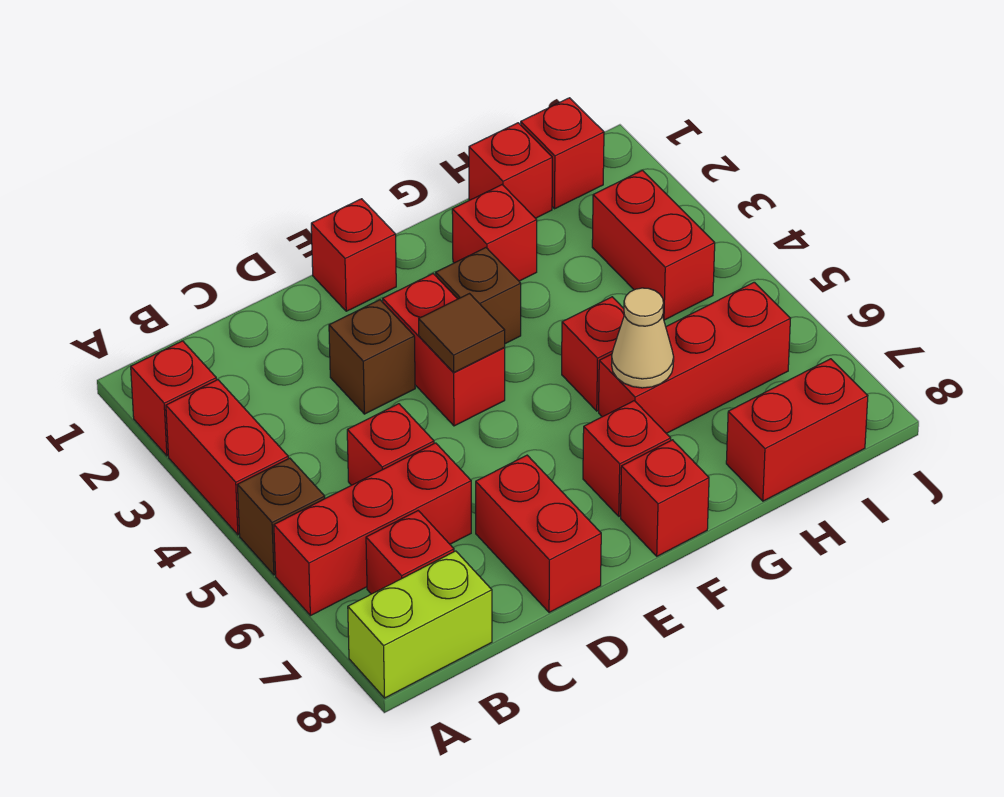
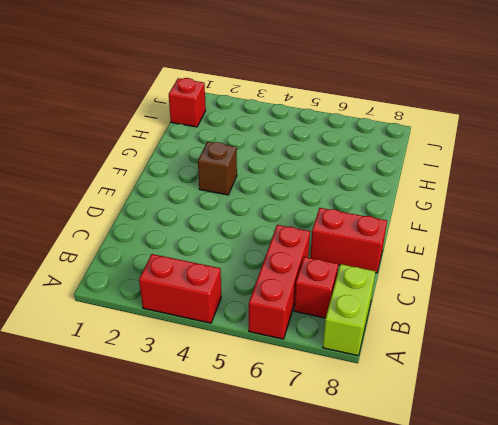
none -> red brick A2 level 1
none -> brown brick A5 level 1
none -> red brick C5 level 1

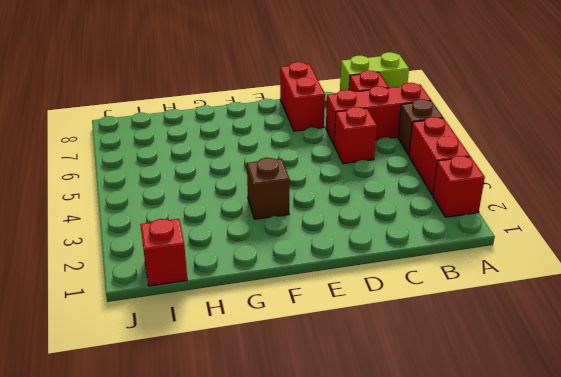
none -> brown brick D3 level 1
none -> red brick E1 level 1
none -> red brick E3:E4 level 1

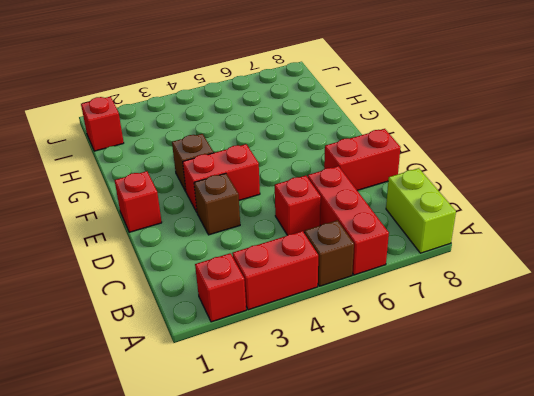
none -> red brick B7 level 1
none -> red brick F7 level 1
none -> red brick F8 level 1

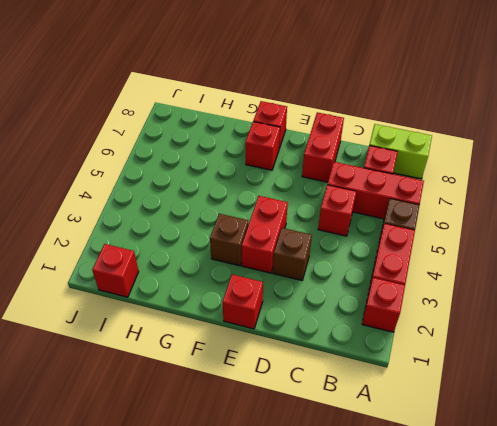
none -> red brick G2 level 1
none -> red brick G5 level 1
none -> red brick G6:I6 level 1

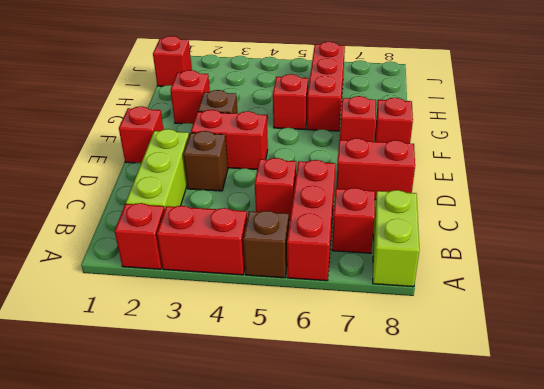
lime brick B2:D2 level 1 -> none
none -> red brick H1 level 1
none -> red brick H8:I8 level 1
none -> red brick I3:I4 level 1

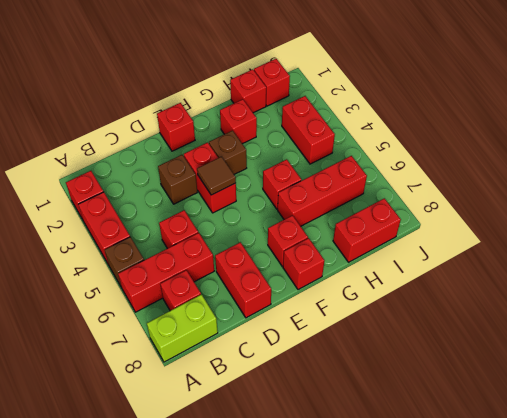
none -> tan cone G6 level 2

